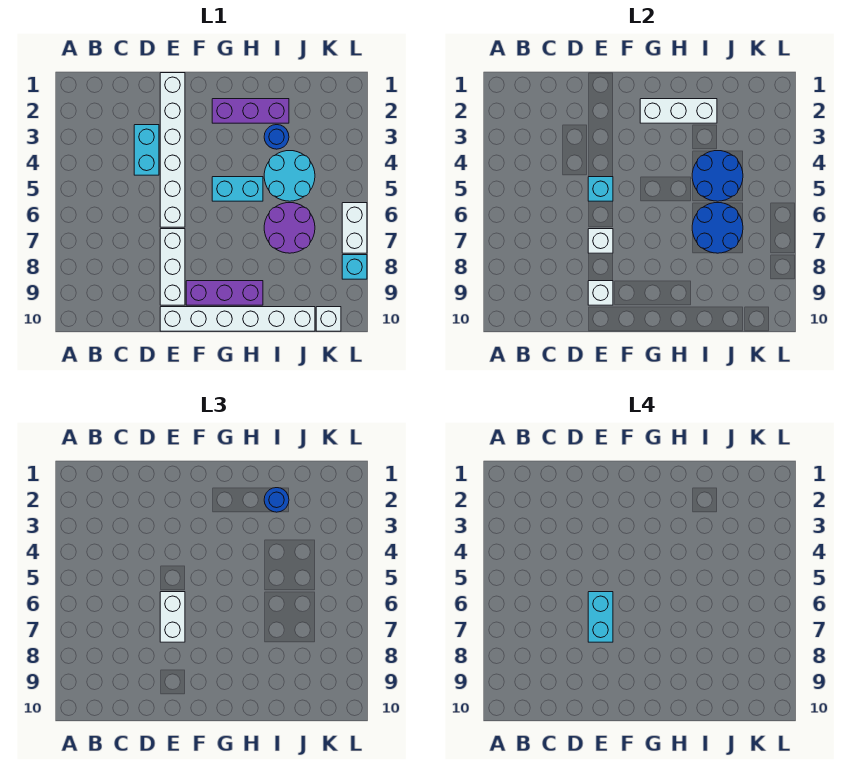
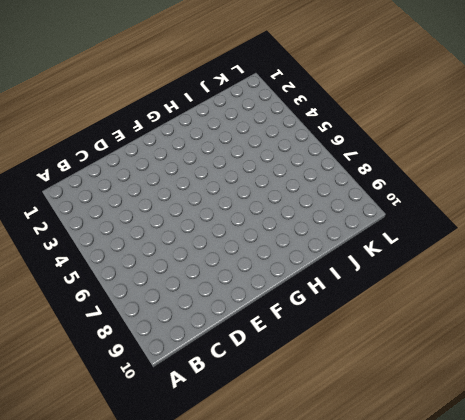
none -> cyan brick D3:D4 level 1
none -> white brick E1:E6 level 1
none -> white brick E7:E9 level 1

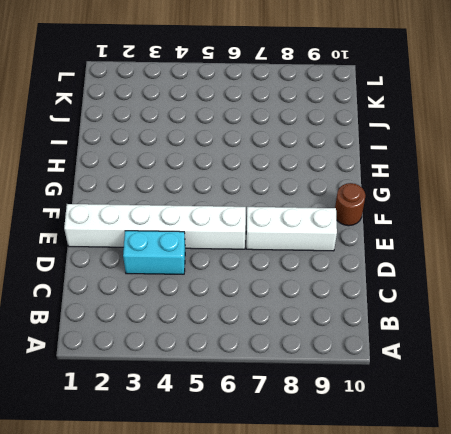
brown round brick F10 level 1 -> white brick E10:J10 level 1
none -> purple brick F9:H9 level 1
none -> purple brick G2:I2 level 1
none -> cyan brick G5:H5 level 1

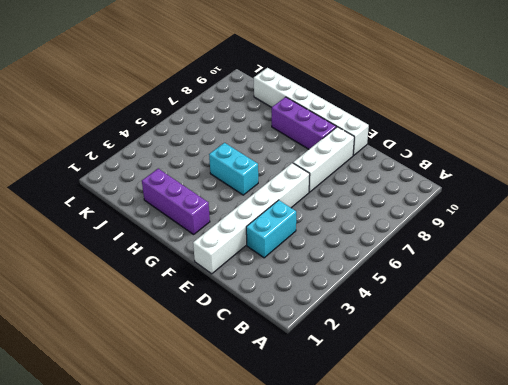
none -> blue round brick I3 level 1
none -> cyan round brick I4:J5 level 1
none -> purple round brick I6:J7 level 1

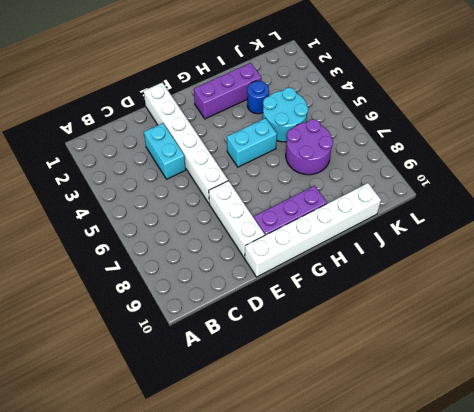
none -> white brick K10 level 1
none -> white brick L6:L7 level 1
none -> cyan brick L8 level 1

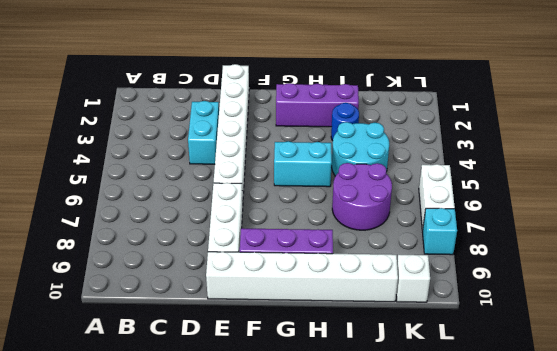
none -> cyan brick E5 level 2
none -> white brick E7 level 2
none -> white brick E9 level 2

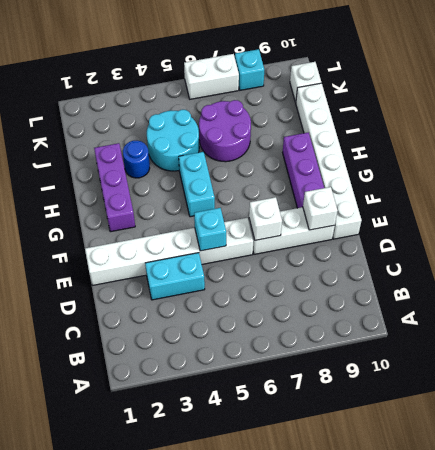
none -> white brick G2:I2 level 2
none -> blue round brick I4:J5 level 2
none -> blue round brick I6:J7 level 2

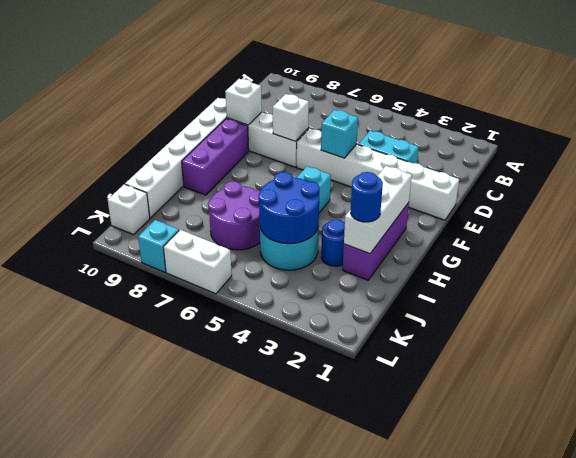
none -> blue round brick I6:J7 level 2
none -> white brick E6:E7 level 3
none -> cyan brick E6:E7 level 4

